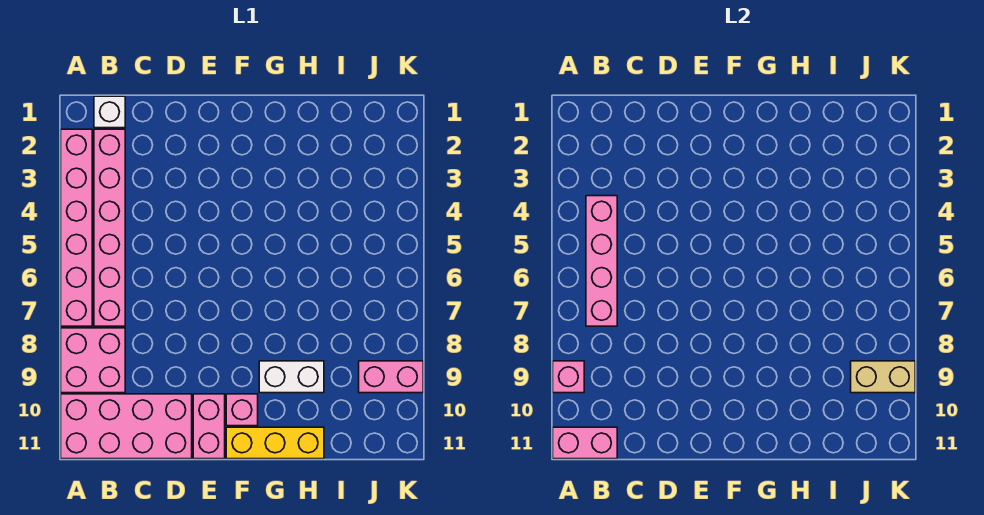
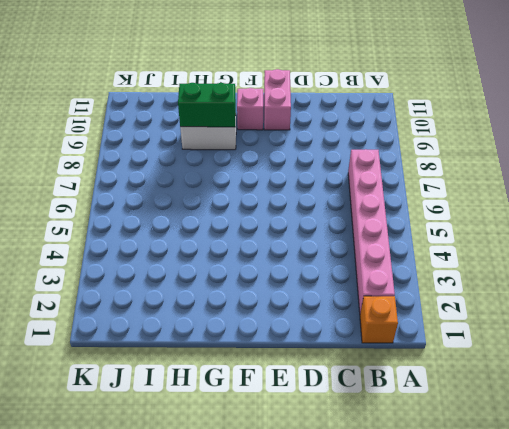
orange brick B1 level 1 -> white brick B1 level 1
green brick G9:H9 level 2 -> none
none -> pink brick A2:A7 level 1
none -> pink brick A8:B9 level 1
none -> pink brick A10:D11 level 1

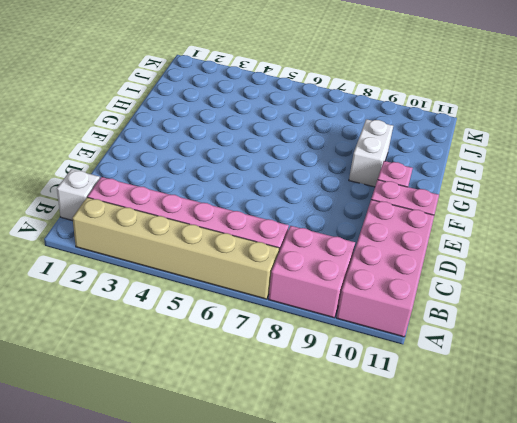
tan brick A2:A7 level 1 -> pink brick A2:A7 level 1
none -> yellow brick F11:H11 level 1
none -> pink brick J9:K9 level 1
none -> pink brick A9 level 2

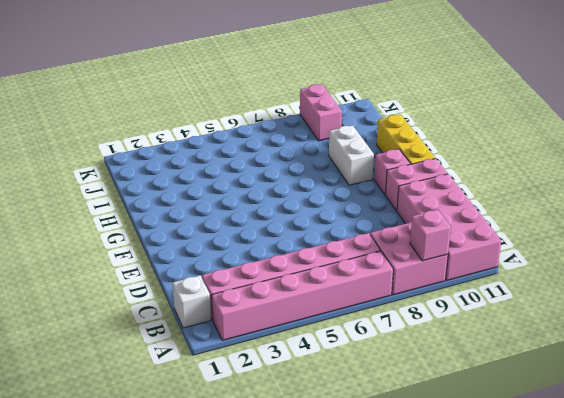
none -> pink brick A11:B11 level 2
none -> pink brick B4:B7 level 2
none -> tan brick J9:K9 level 2

